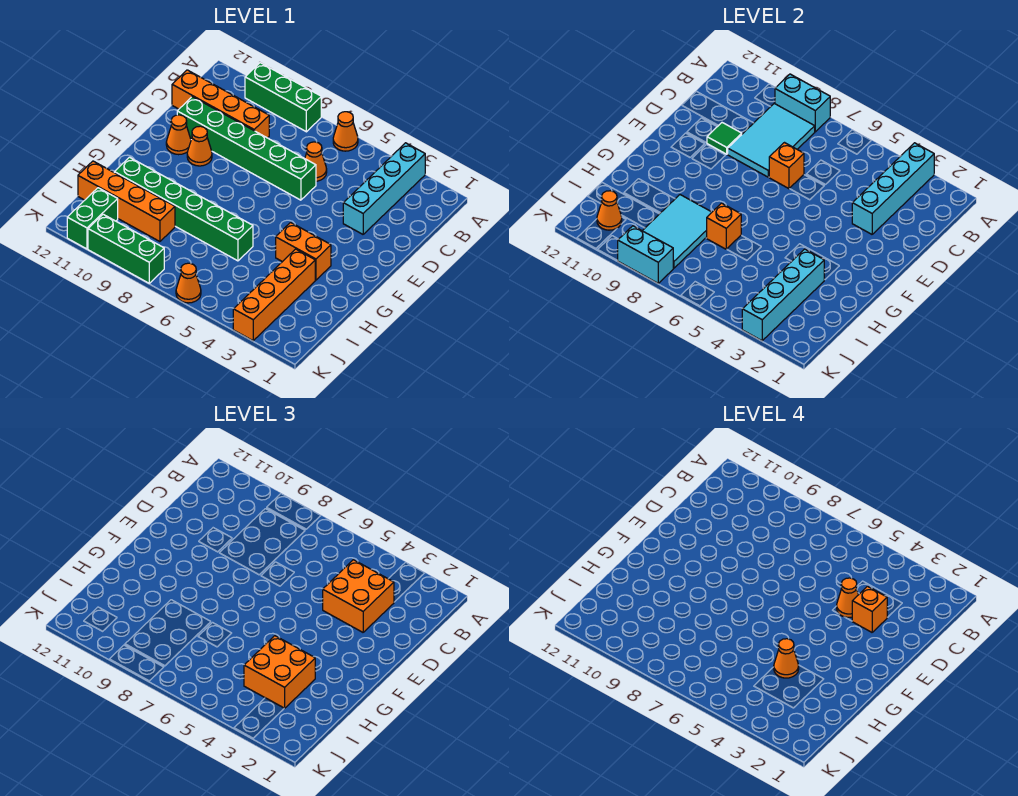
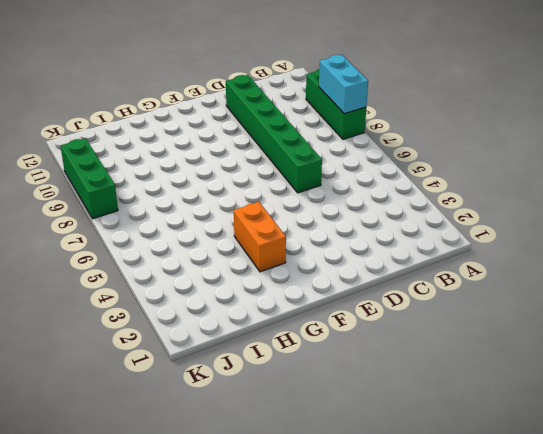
none -> cyan brick A3:D3 level 1
none -> orange cone A6 level 1
none -> orange cone C6 level 1
none -> orange brick C9:C12 level 1

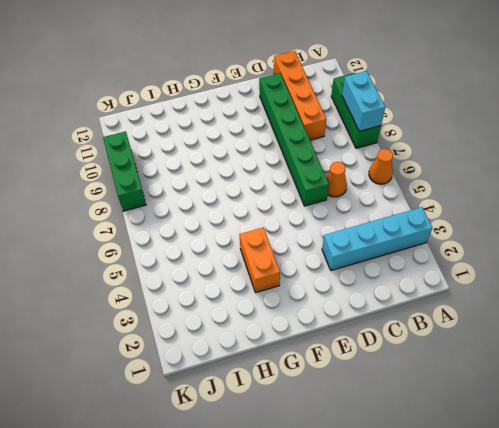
none -> orange cone E10 level 1
none -> orange cone E11 level 1
none -> orange brick H3:K3 level 1
none -> green brick H6:H11 level 1

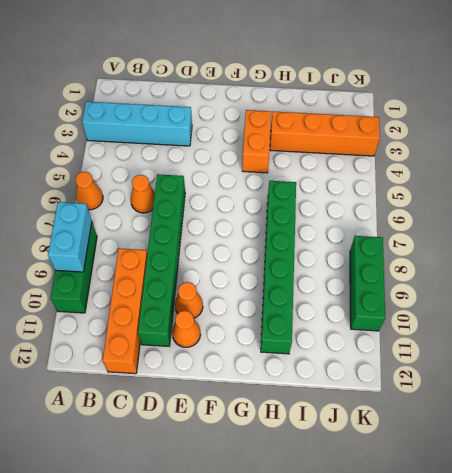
none -> orange brick I9:I12 level 1
none -> green brick J11:K11 level 1
none -> orange cone K6 level 1
none -> cyan brick A3:D3 level 2

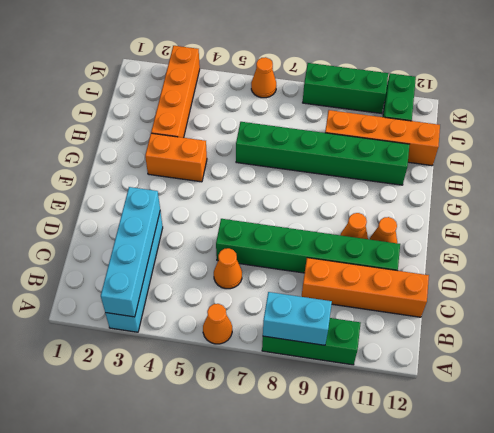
none -> cyan tile B8:D9 level 2
none -> orange brick D7 level 2
none -> green tile D10 level 2
none -> cyan brick H3:K3 level 2

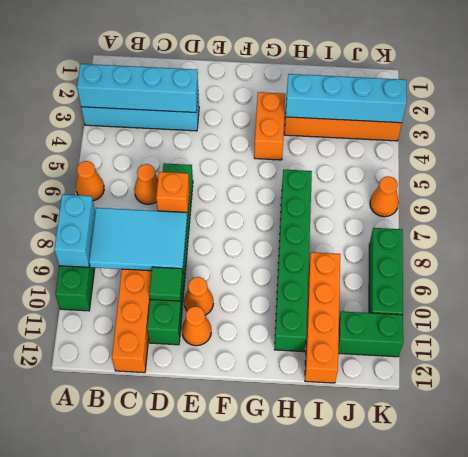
none -> orange brick H7 level 2
none -> cyan tile H8:J9 level 2
none -> orange cone J11 level 2
none -> cyan brick K8:K9 level 2

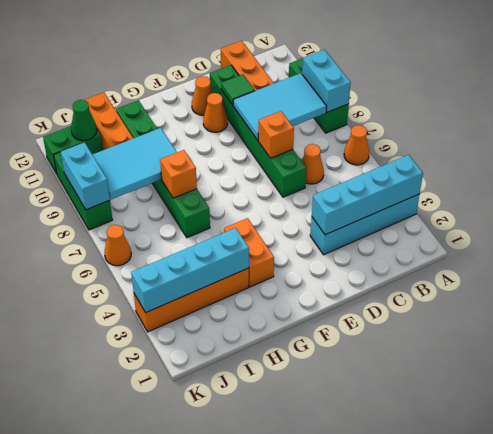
green cone J11 level 2 -> orange cone J11 level 2
none -> orange brick C3:D4 level 3
none -> orange brick H3:I4 level 3
none -> orange brick D3 level 4
none -> orange cone D4 level 4

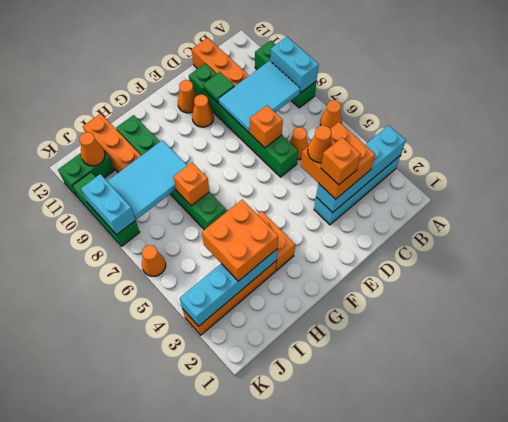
none -> orange cone H4 level 4

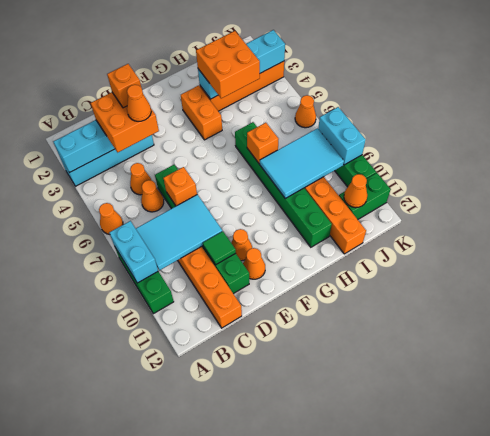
orange cone C5 level 1 -> orange cone H4 level 4

